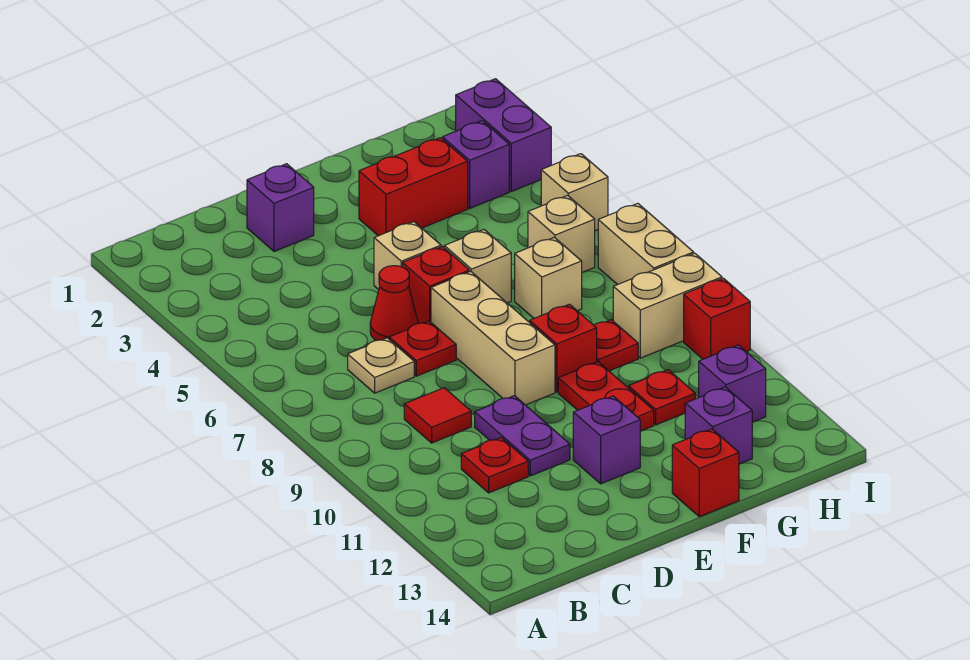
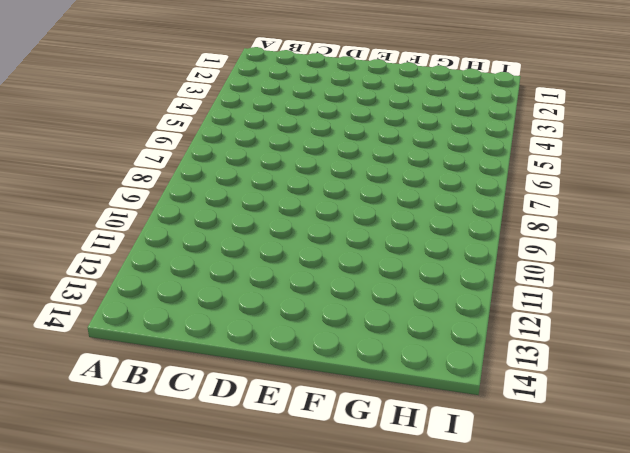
none -> tan plate C7 level 1
none -> red tile C9 level 1
none -> red plate C11 level 1

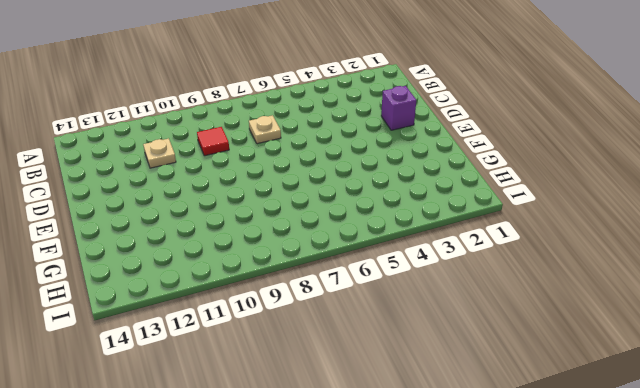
tan plate C11 level 1 -> red plate C11 level 1
none -> red cone D6 level 1
none -> red plate D7 level 1
none -> purple plate D10:D11 level 1

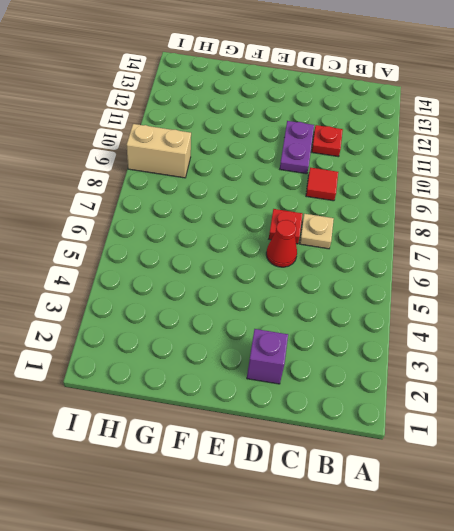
none -> tan brick E5 level 1
none -> red brick E6 level 1
none -> tan brick E7:E9 level 1

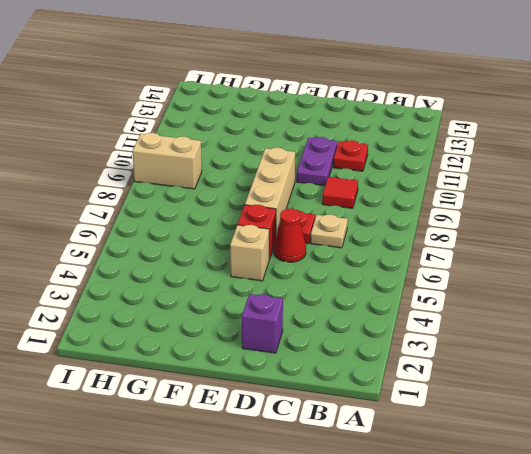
none -> purple brick E12 level 1
none -> red brick F3:G3 level 1
none -> tan brick F6 level 1

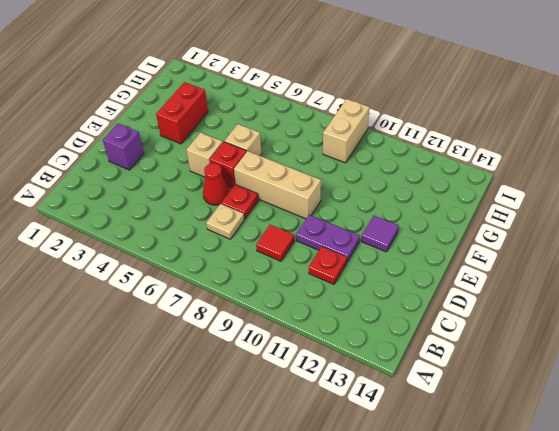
purple tile E12 level 1 -> purple brick E12 level 1
none -> red brick F9 level 1
none -> red plate F10:F11 level 1
none -> red brick F14 level 1

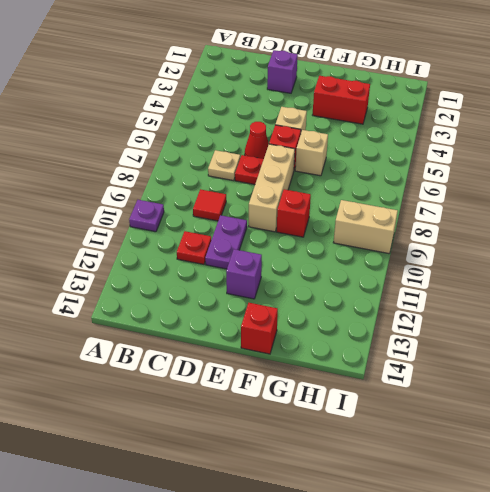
purple plate A10 level 1 -> none
none -> red plate F10:F11 level 1
none -> tan brick G7 level 1
none -> red plate G9 level 1

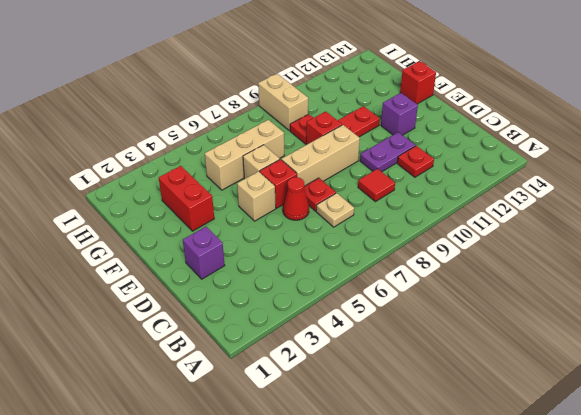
tan brick G5:G7 level 1 -> tan brick G7 level 1
none -> red plate G11 level 1
none -> purple brick G13 level 1
none -> purple brick H3 level 1

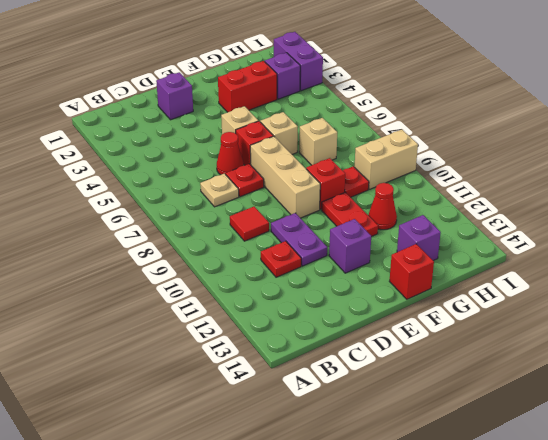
red cone G11 level 1 -> red plate G11 level 1
none -> tan brick H6 level 1
none -> purple brick H12 level 1
none -> tan brick I5 level 1

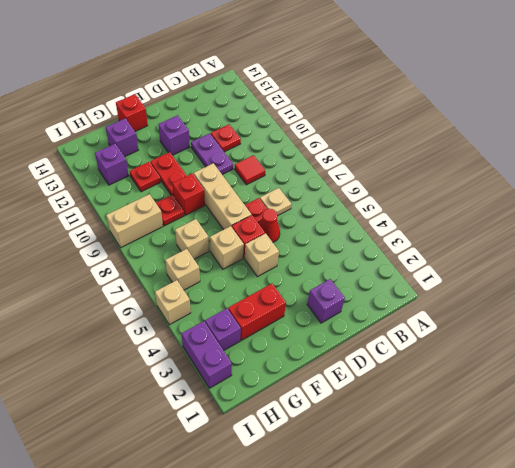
none -> tan brick I7:I8 level 1
none -> red brick I10 level 1

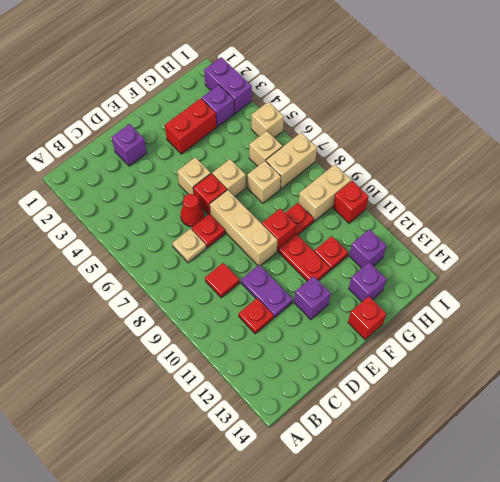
tan brick H7:I7 level 1 -> tan brick I7:I8 level 1

